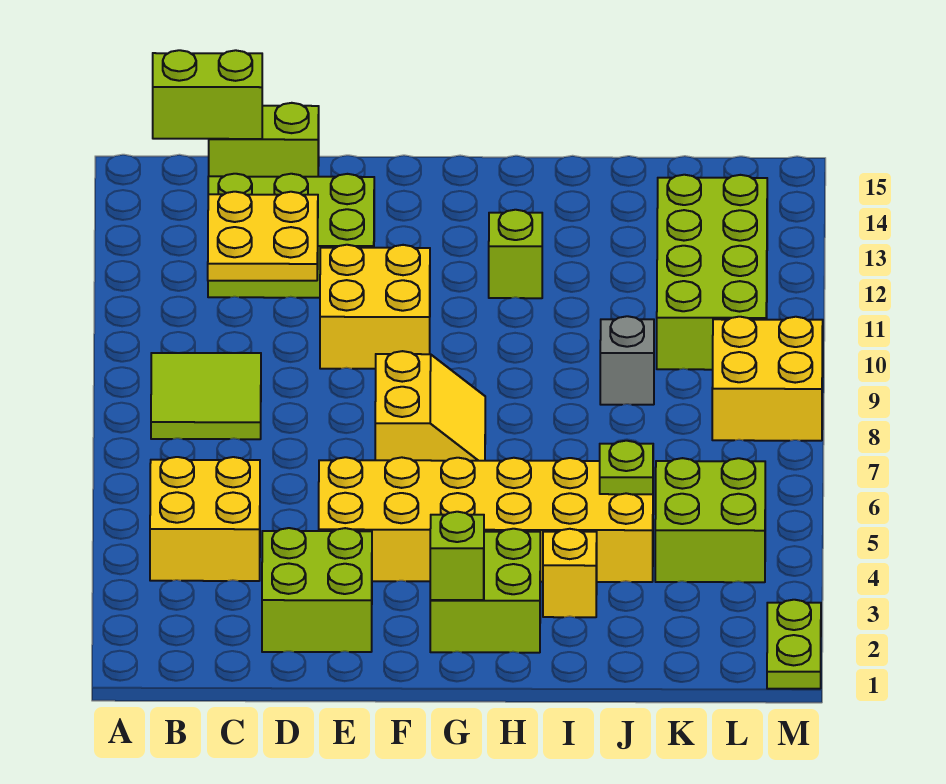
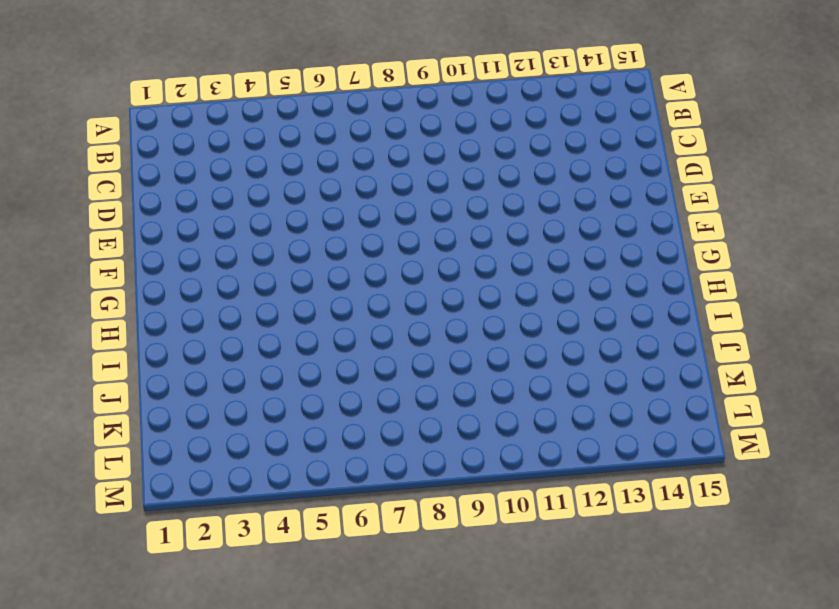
none -> yellow brick B4:C5 level 1
none -> lime tile B8:C9 level 1
none -> lime brick C12:E13 level 1

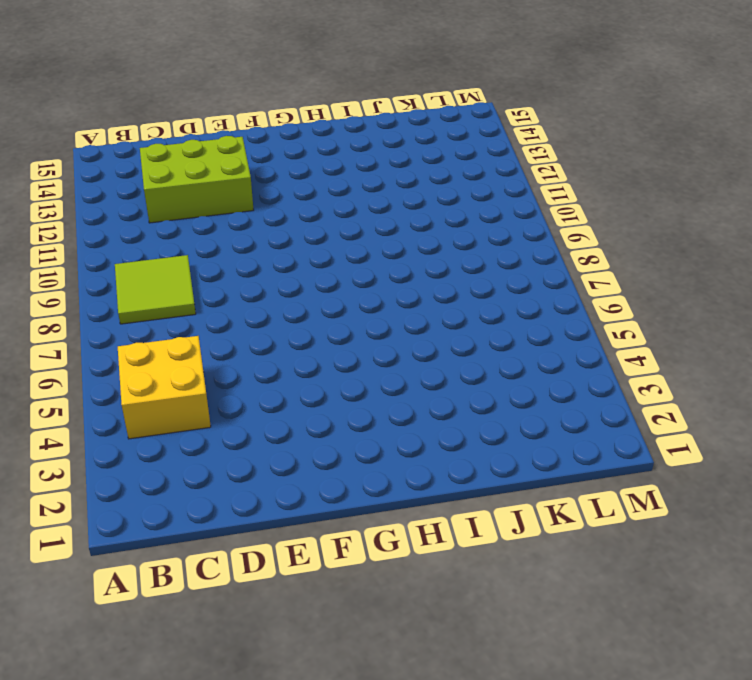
none -> lime brick C15:D15 level 1
none -> lime brick D2:E3 level 1
none -> yellow brick E4:J5 level 1

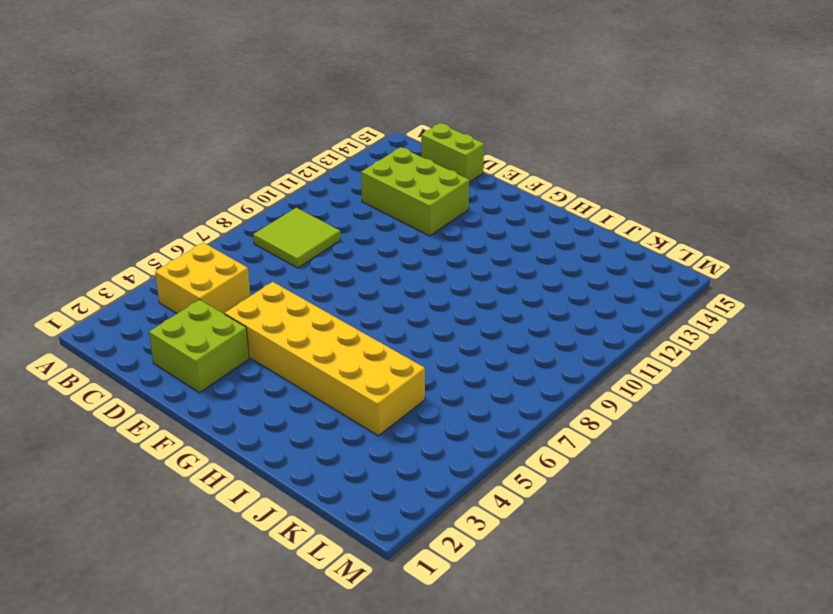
none -> yellow brick E10:F11 level 1
none -> yellow slope F7:G8 level 1 top F
none -> lime brick G2:H3 level 1

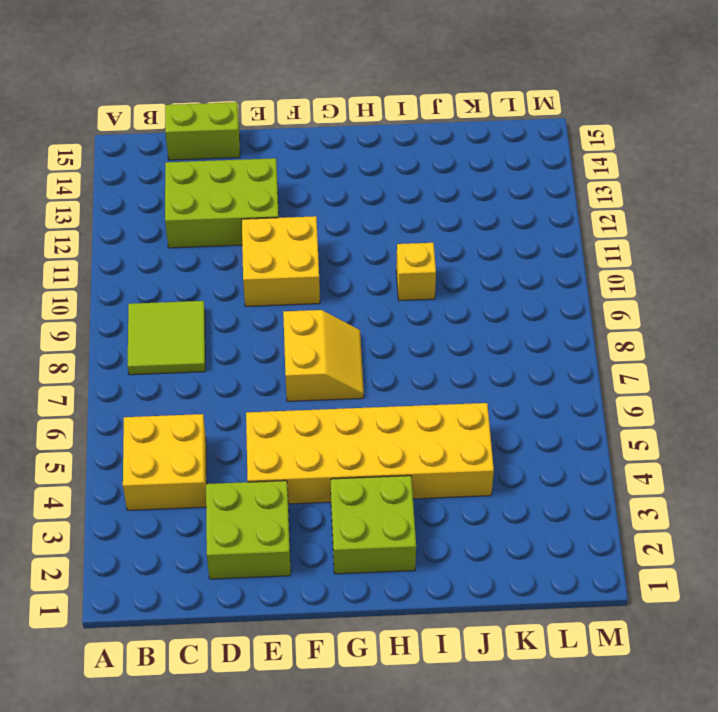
yellow brick I10 level 1 -> yellow brick I3 level 1
none -> lime brick H12 level 1
none -> grey brick J9 level 1
none -> lime brick K4:L5 level 1

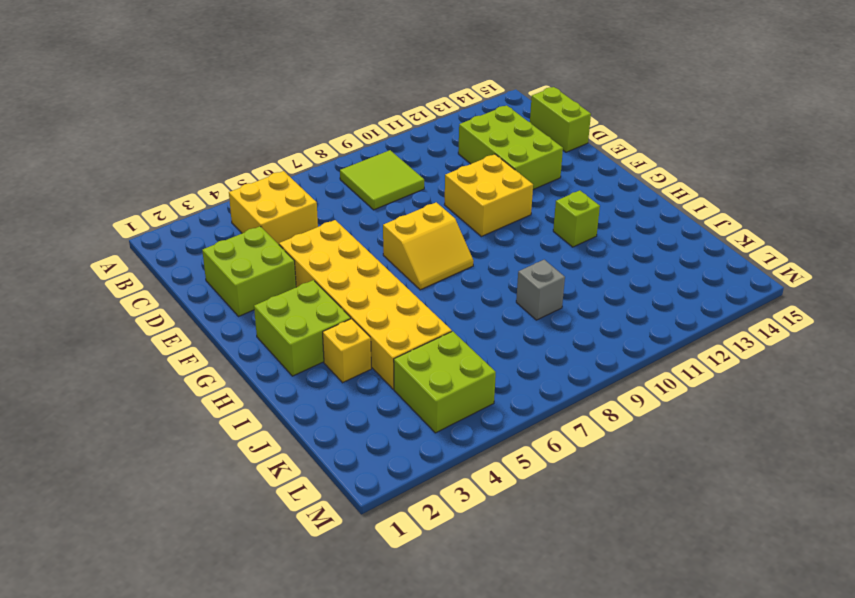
none -> lime brick K10:L13 level 1
none -> yellow brick L8:M9 level 1
none -> lime plate M1:M2 level 1

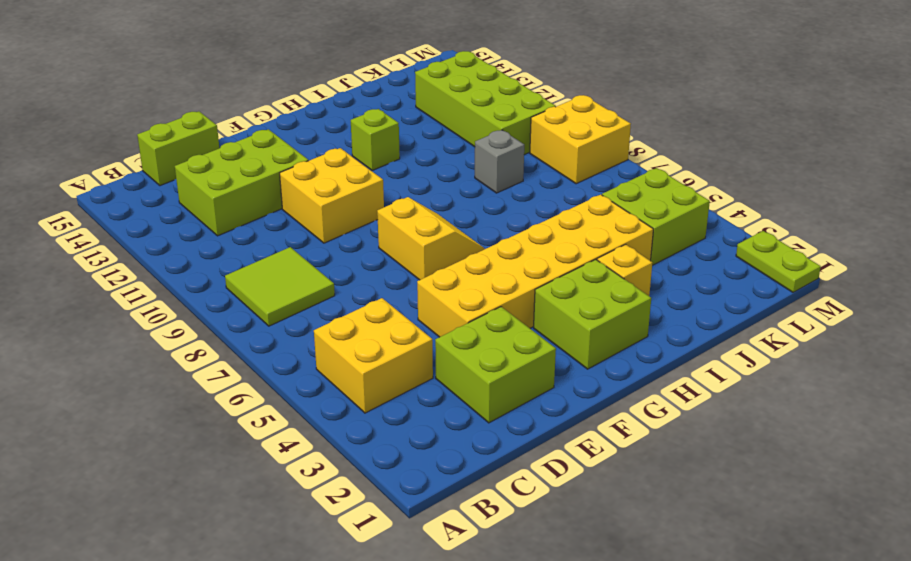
none -> lime brick B15:C15 level 2
none -> yellow plate C11:D12 level 2
none -> lime brick G2 level 2

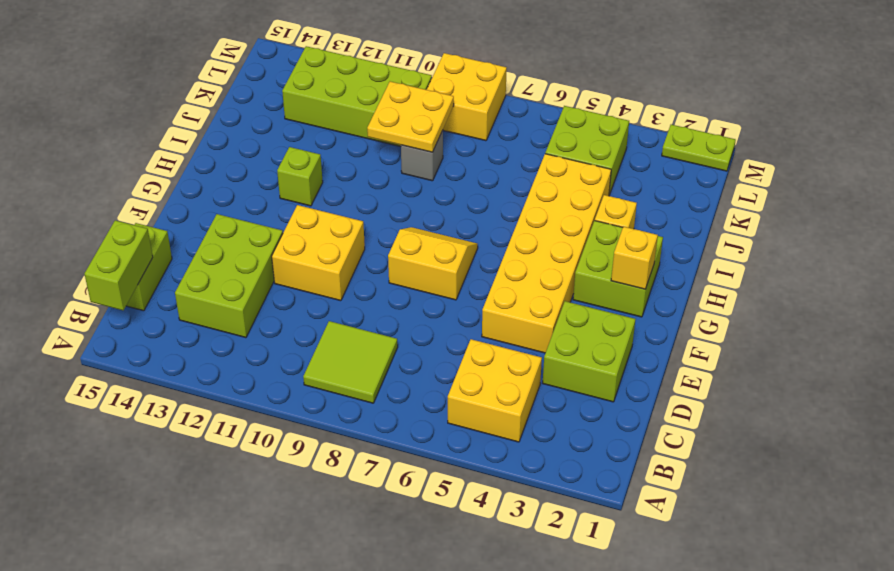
yellow brick G2 level 2 -> lime brick G2 level 2
yellow plate J9:K10 level 2 -> yellow plate C11:D12 level 2
none -> lime plate J5 level 2

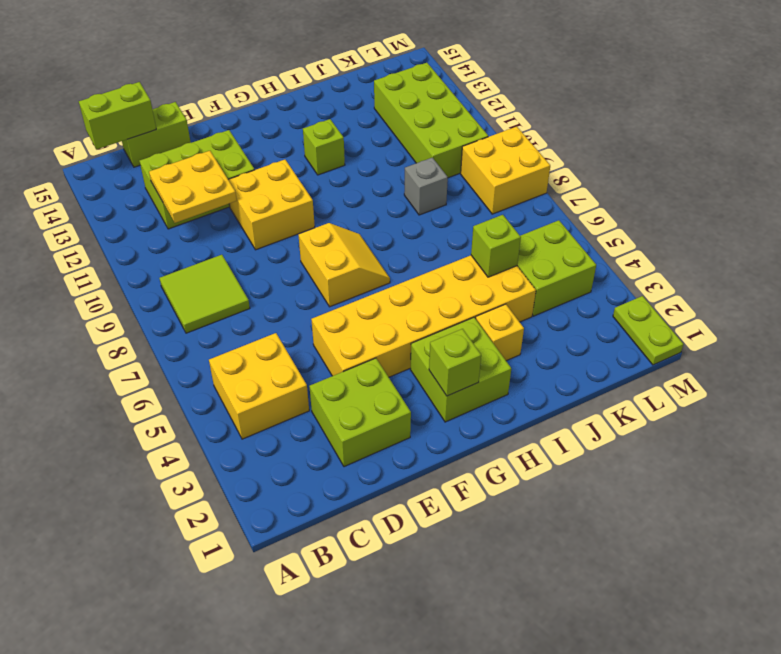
lime brick J5 level 2 -> lime plate J5 level 2

